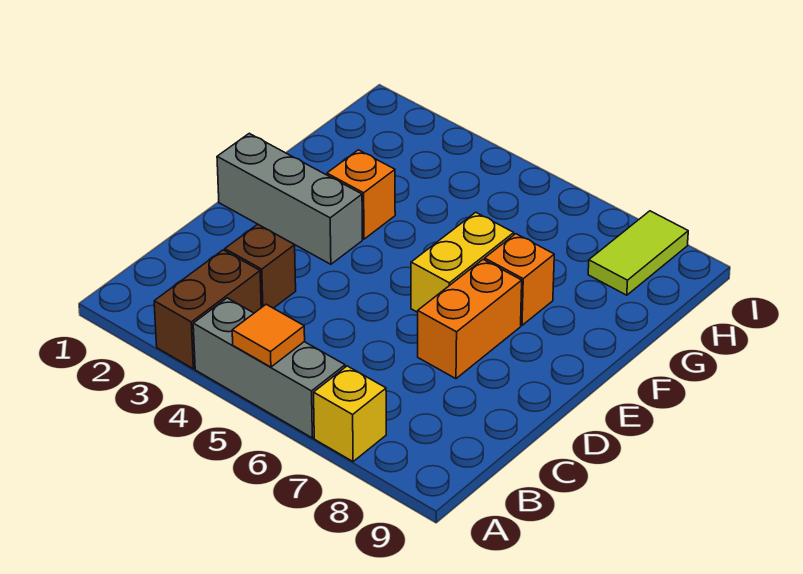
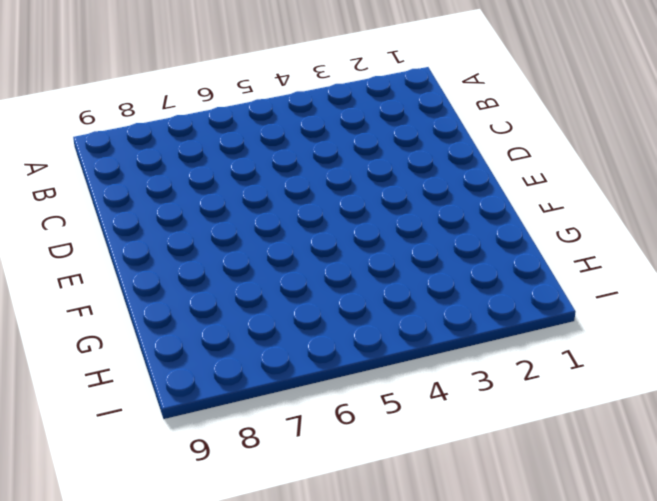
none -> brown brick A3:B3 level 1
none -> grey brick A4:A6 level 1

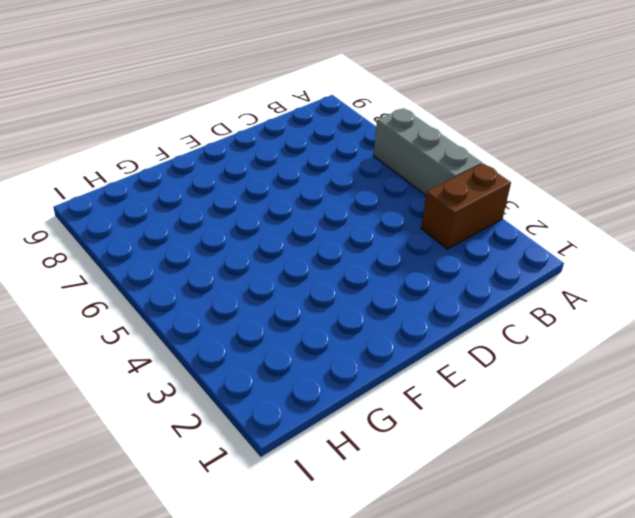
none -> yellow brick A7 level 1
none -> brown brick C3 level 1

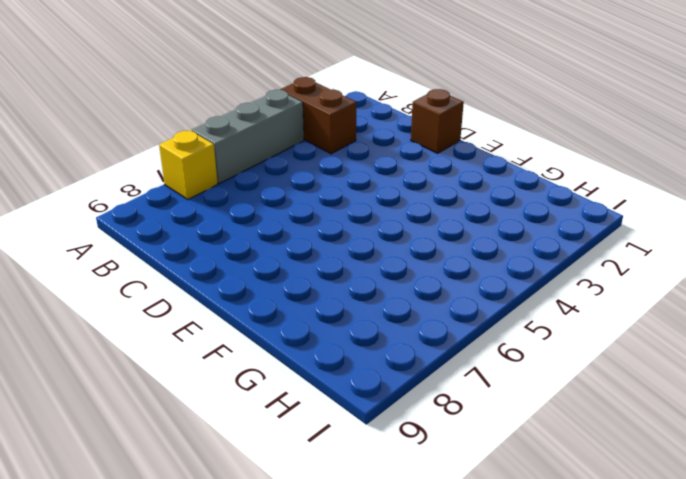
brown brick D1 level 1 -> brown brick C3 level 1
none -> orange brick D7:E7 level 1
none -> grey brick E1:E3 level 1

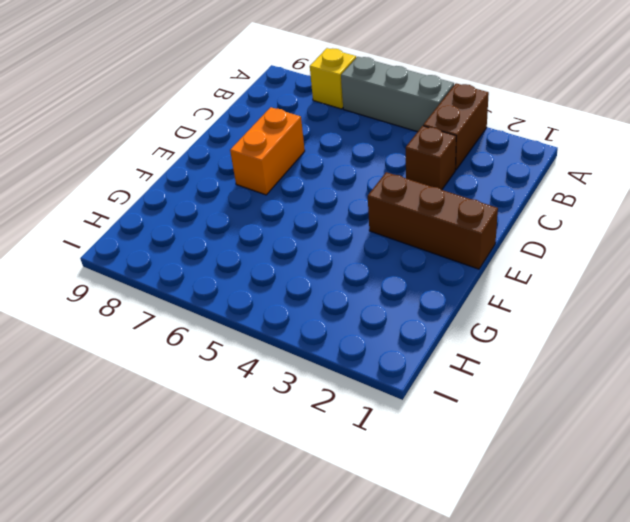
brown brick E1:E3 level 1 -> grey brick E1:E3 level 1
none -> yellow brick E6:F6 level 1
none -> orange brick F3 level 1

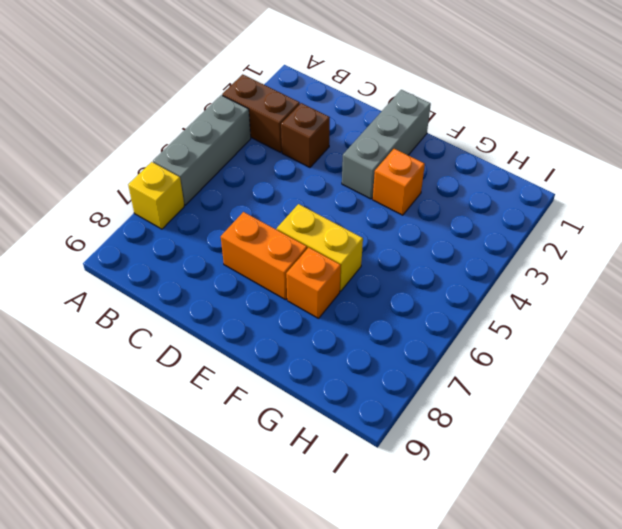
none -> lime tile H8:I8 level 1
none -> orange tile A5 level 2

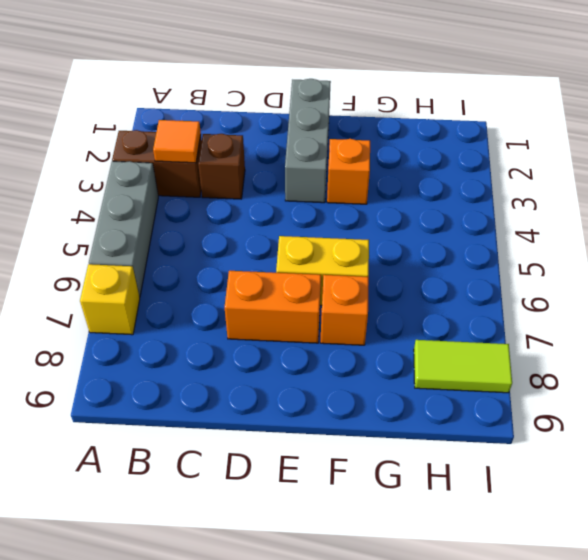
orange tile B3 level 2 -> orange tile A5 level 2

